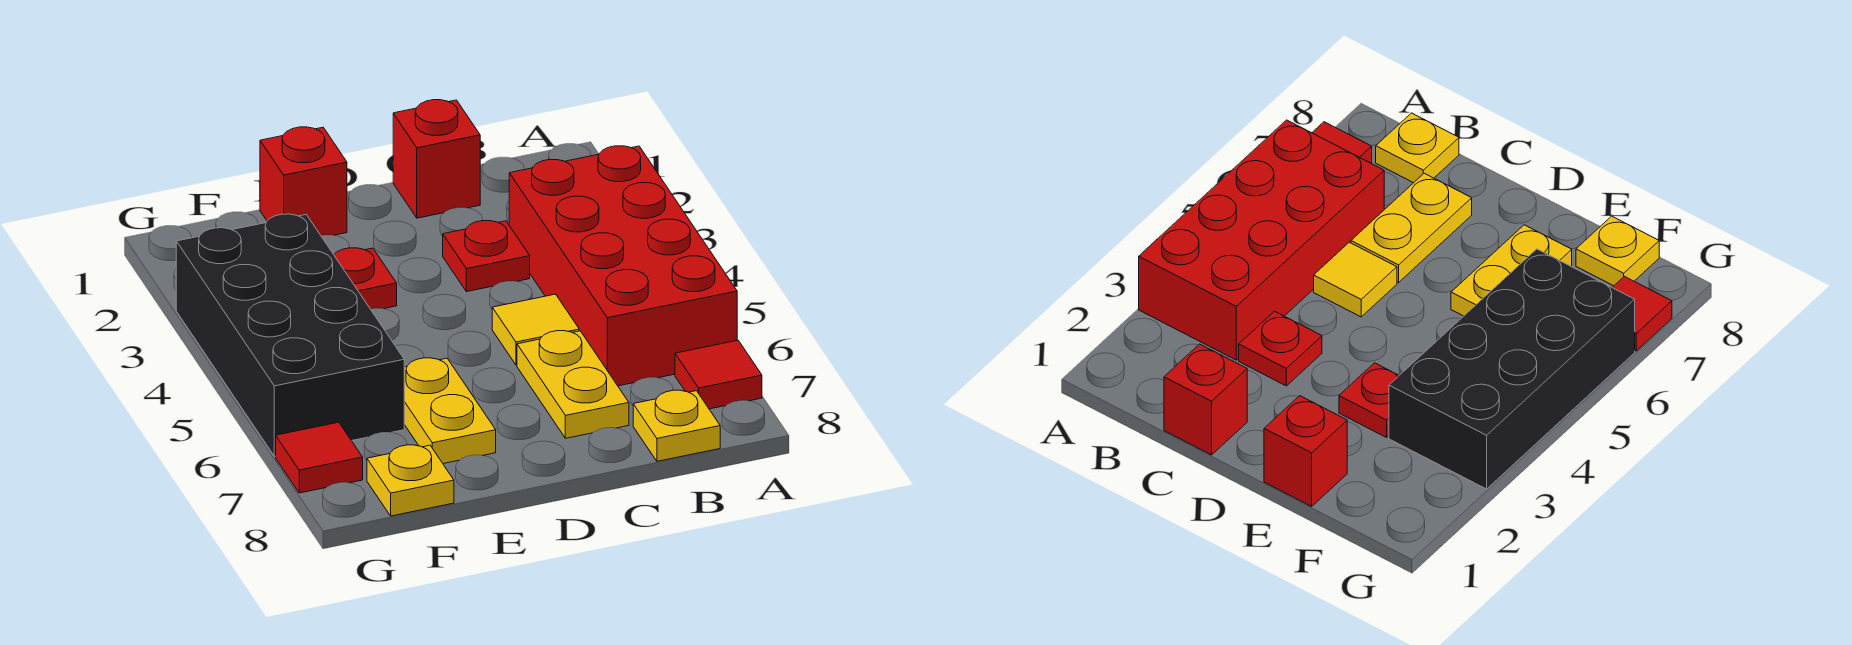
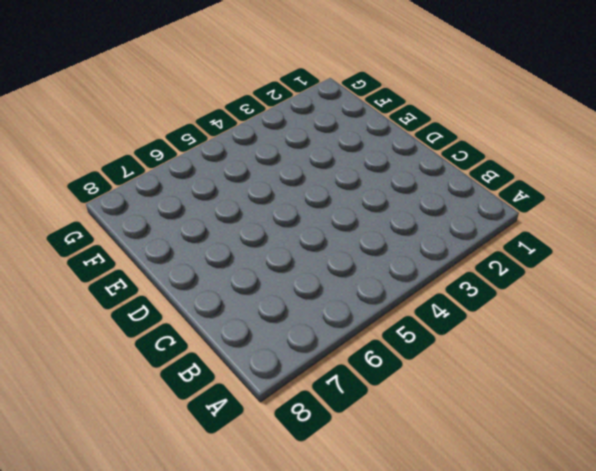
none -> red brick A3:B6 level 1
none -> red tile A7 level 1
none -> yellow plate B8 level 1

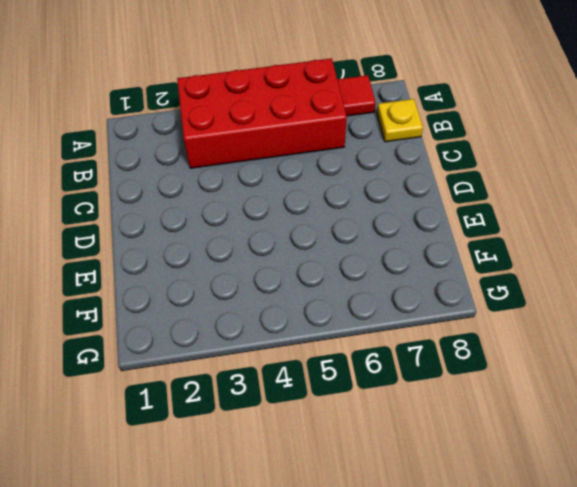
none -> red brick C1 level 1
none -> red plate C3 level 1
none -> yellow tile C5 level 1

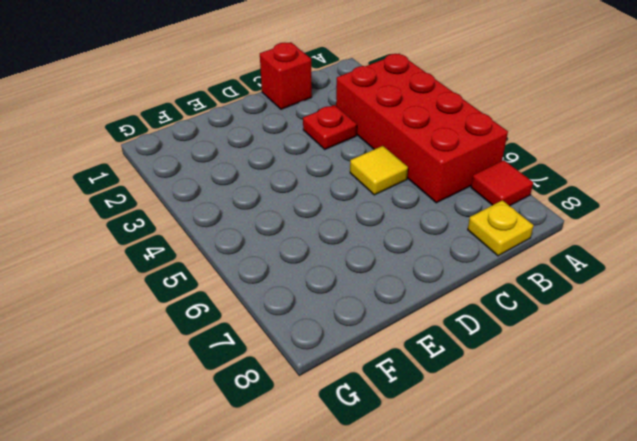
none -> yellow plate C6:C7 level 1
none -> red brick E1 level 1
none -> red plate E3 level 1

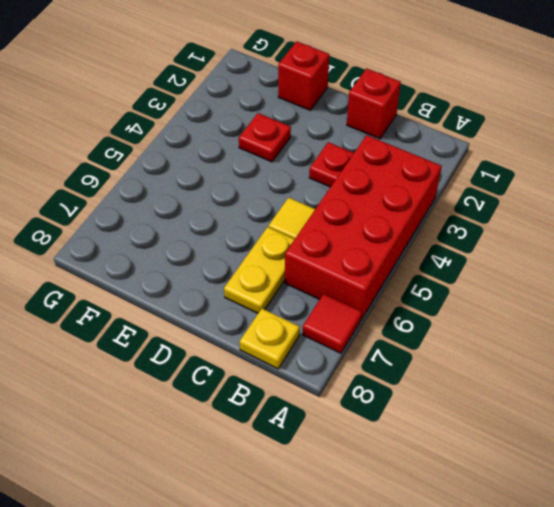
none -> yellow plate E6:E7 level 1
none -> black brick F3:G6 level 1
none -> yellow plate F8 level 1

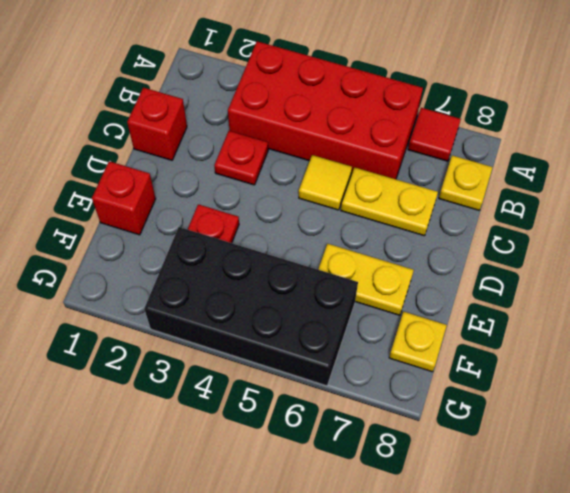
none -> red tile G7 level 1

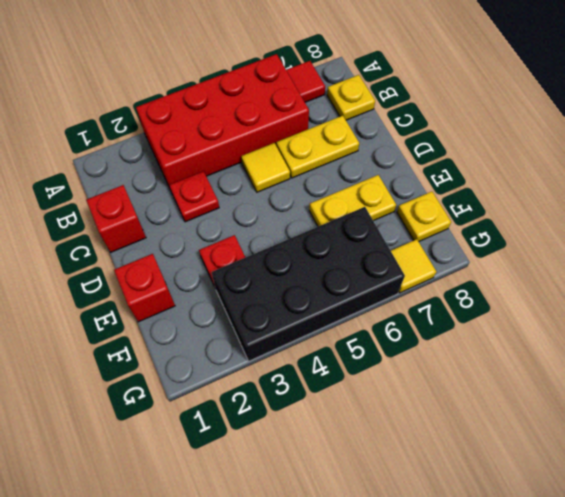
yellow tile G7 level 1 -> red tile G7 level 1

